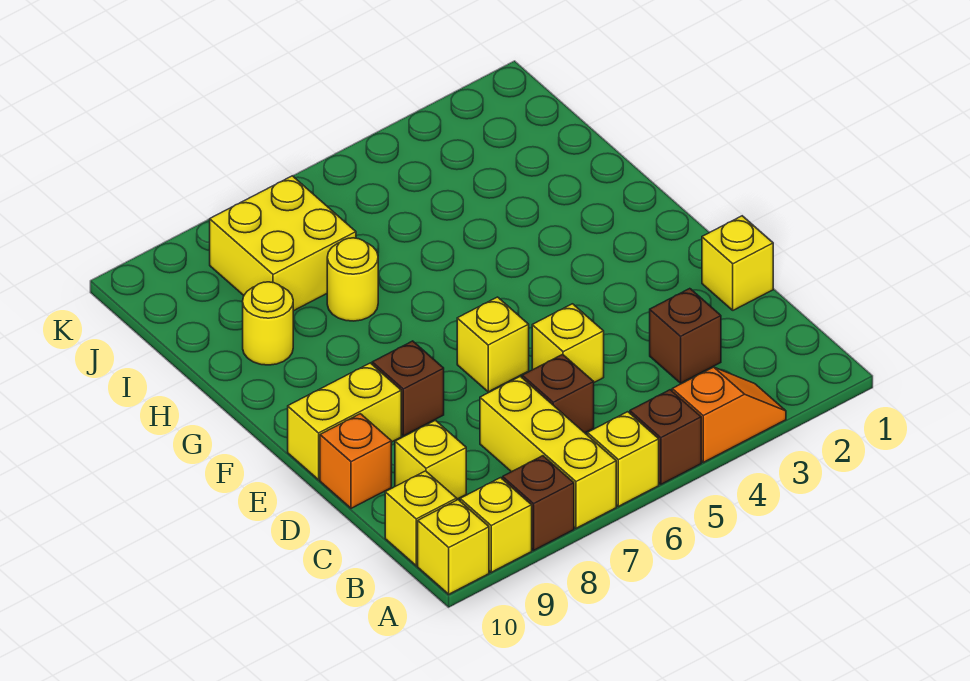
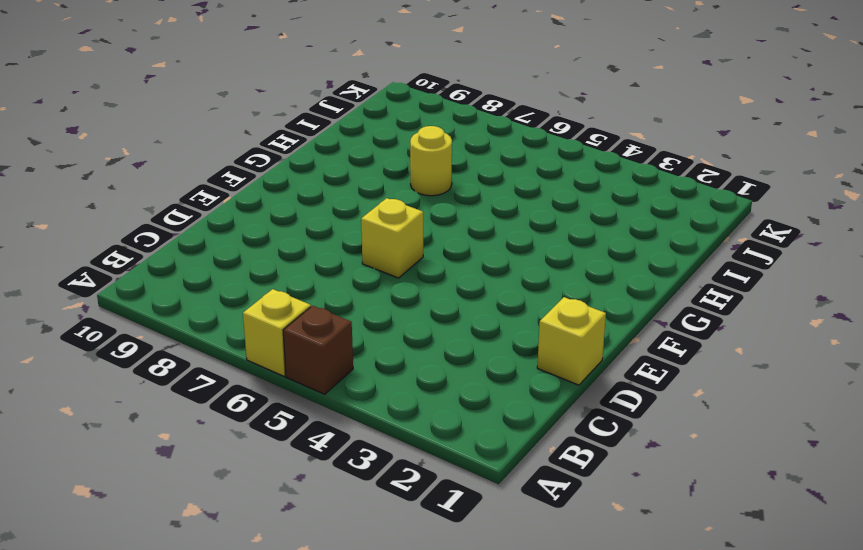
none -> orange slope A3:A4 level 1 top 4
none -> yellow brick A7:C7 level 1
none -> brown brick A8 level 1

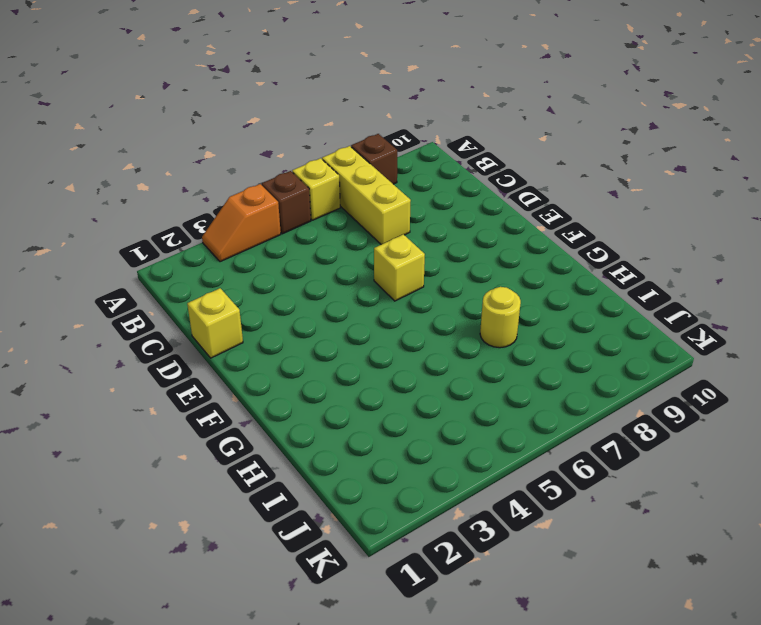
none -> yellow brick A9 level 1
none -> yellow brick A10 level 1
none -> yellow brick B10 level 1

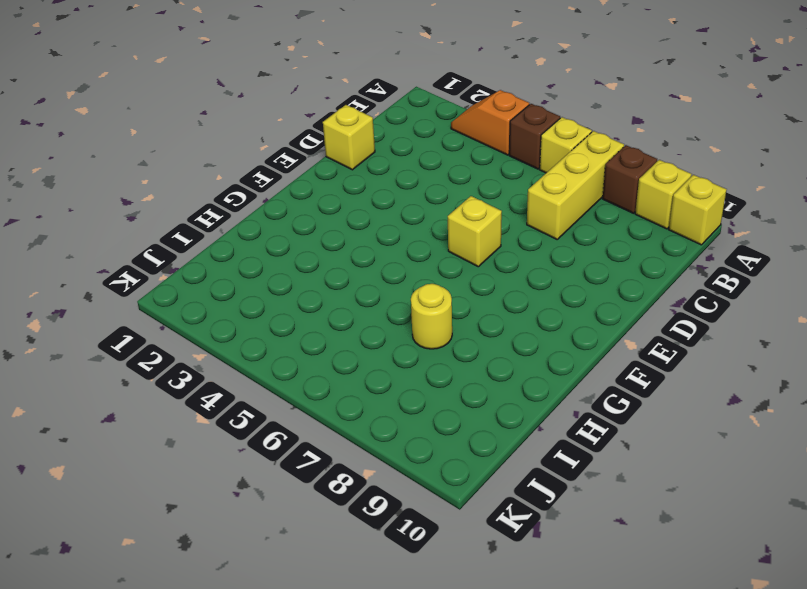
none -> yellow brick B10 level 1
none -> brown brick C3 level 1
none -> brown brick C6 level 1

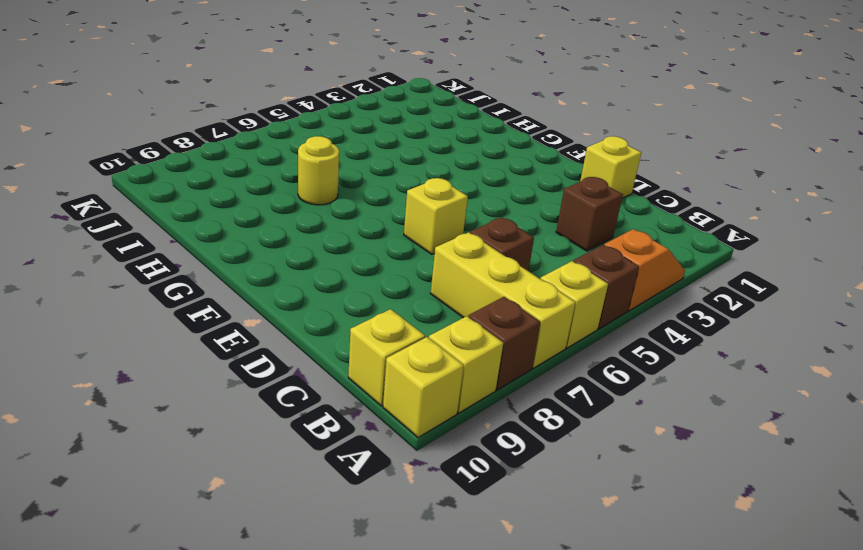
none -> yellow brick C9 level 1
none -> yellow brick D5 level 1
none -> orange brick D10 level 1

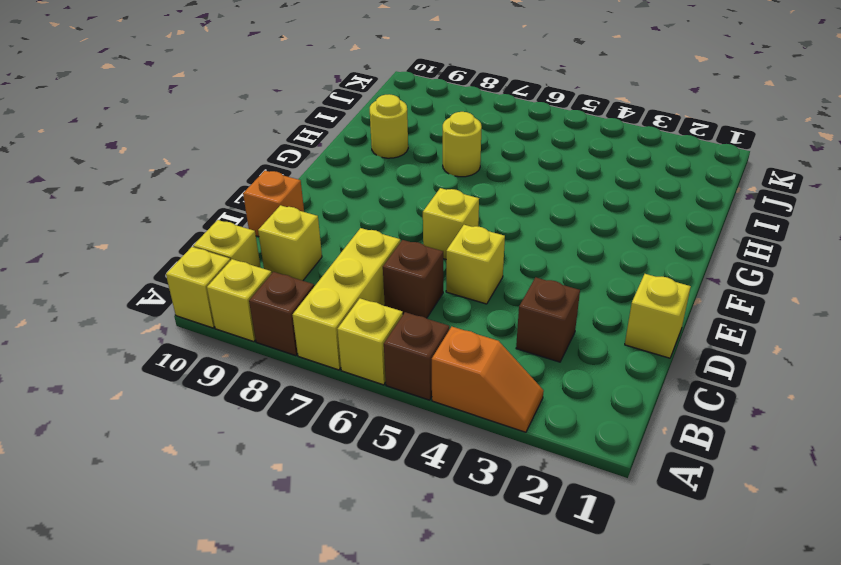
none -> brown brick E8 level 1
none -> yellow brick E9:E10 level 1
none -> yellow brick I7:J8 level 1

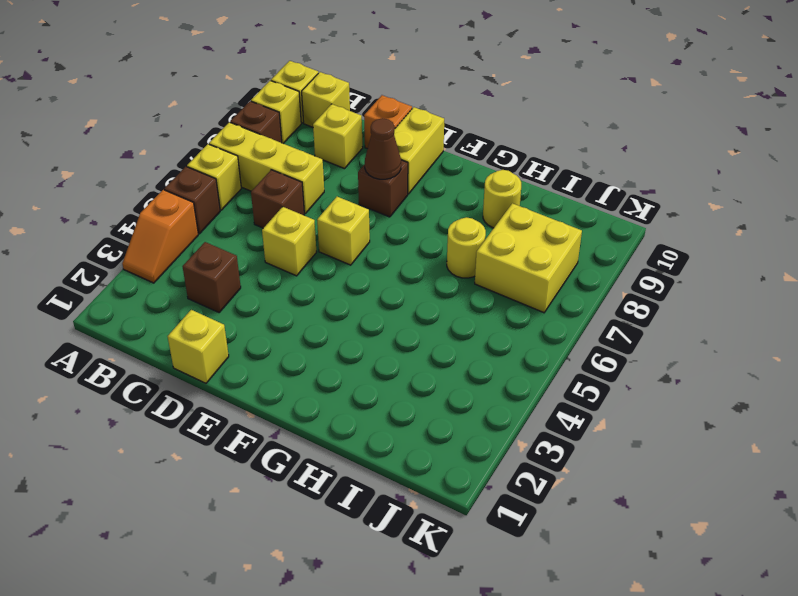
brown cone E8 level 2 -> none

